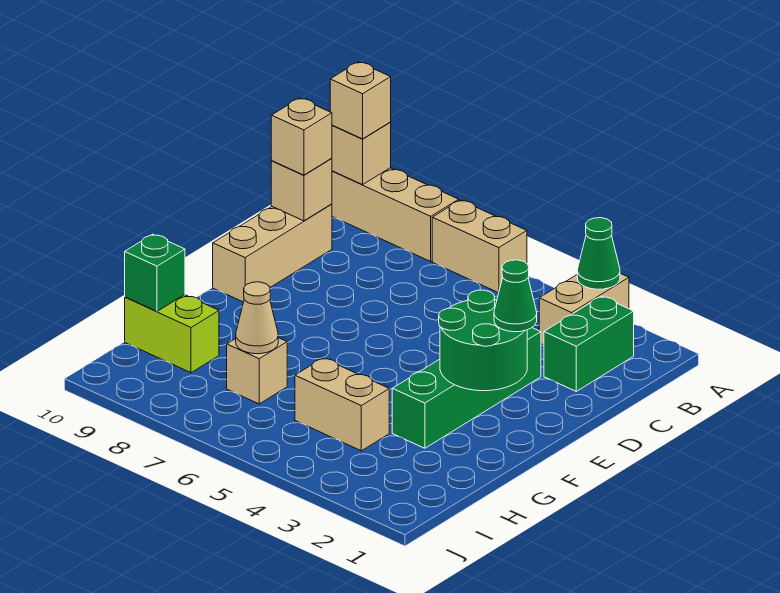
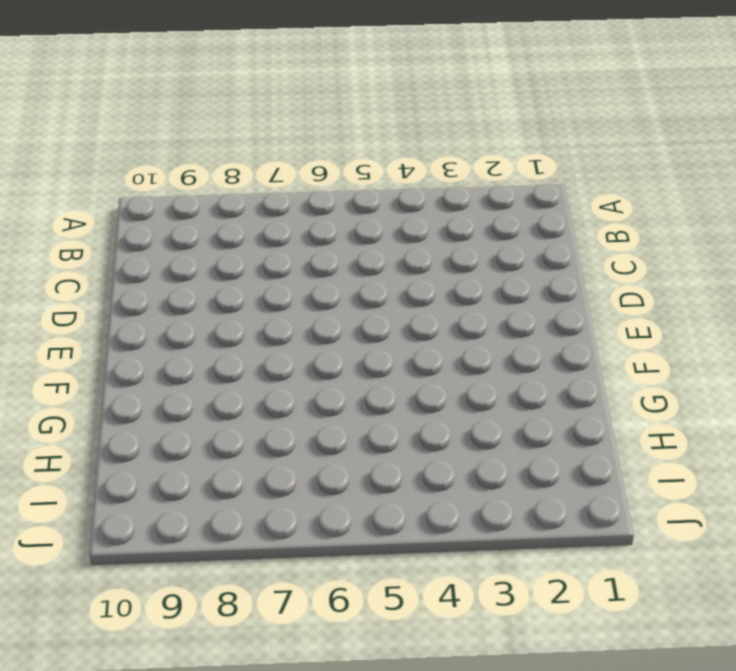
none -> tan brick A3:B3 level 1
none -> tan brick A6:A7 level 1
none -> tan brick A8:A10 level 1

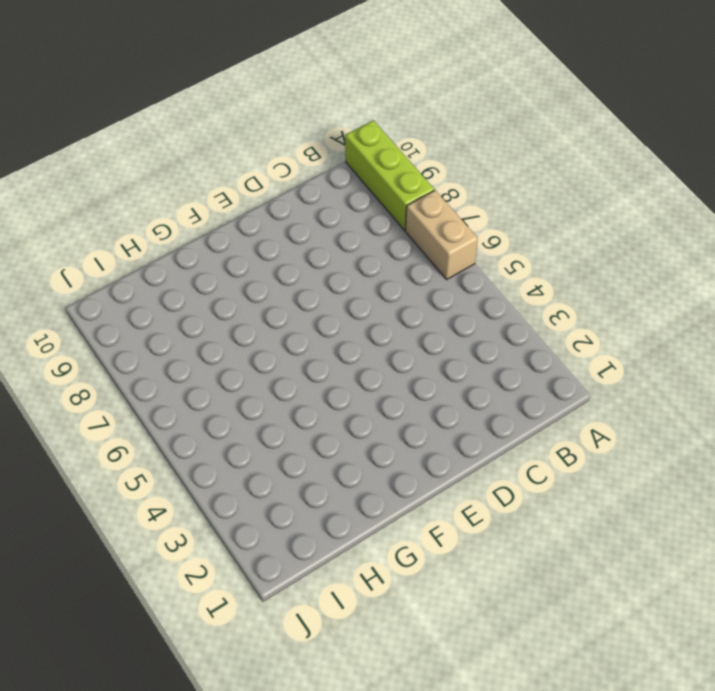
lime brick A8:A10 level 1 -> tan brick A8:A10 level 1
none -> tan brick A3:B3 level 1
none -> green brick B2:C2 level 1
none -> tan brick C10:E10 level 1

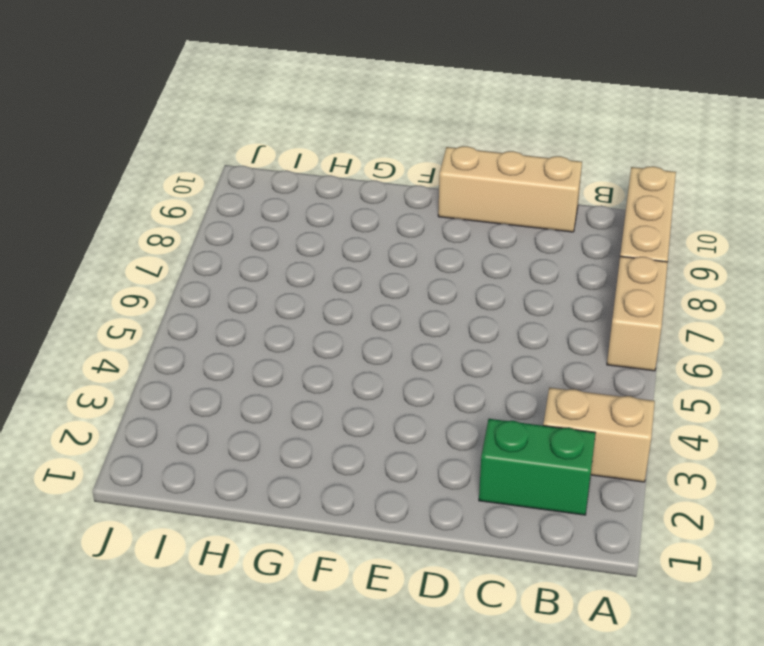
none -> green brick D3:G3 level 1
none -> tan brick H4:H5 level 1
none -> tan brick H7 level 1

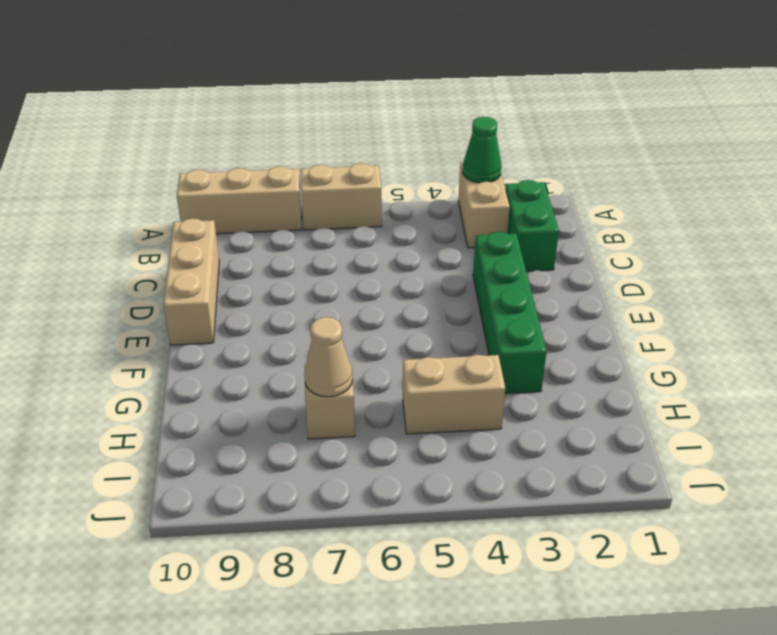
none -> lime brick H9:H10 level 1
none -> tan brick A10 level 2
none -> tan brick C10 level 2

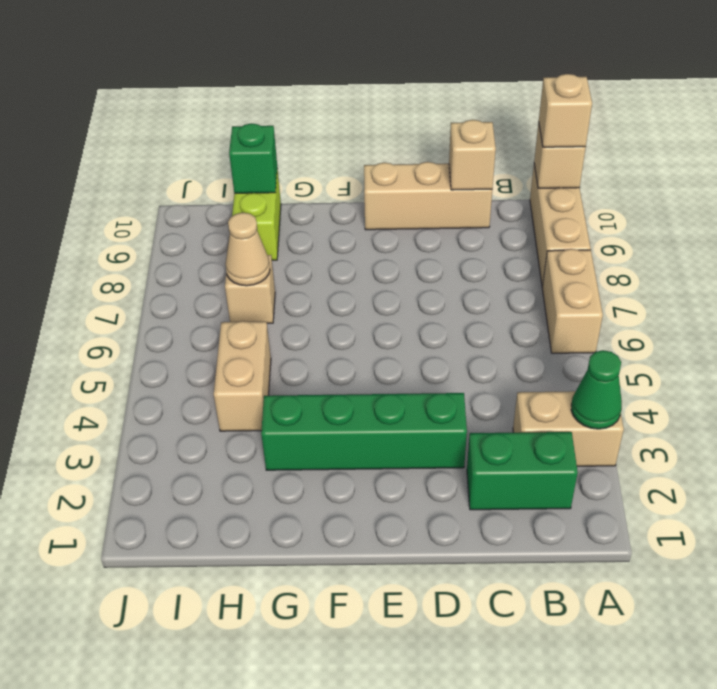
none -> green round brick E2:F3 level 2
none -> tan brick C10 level 3
none -> green cone E2 level 3

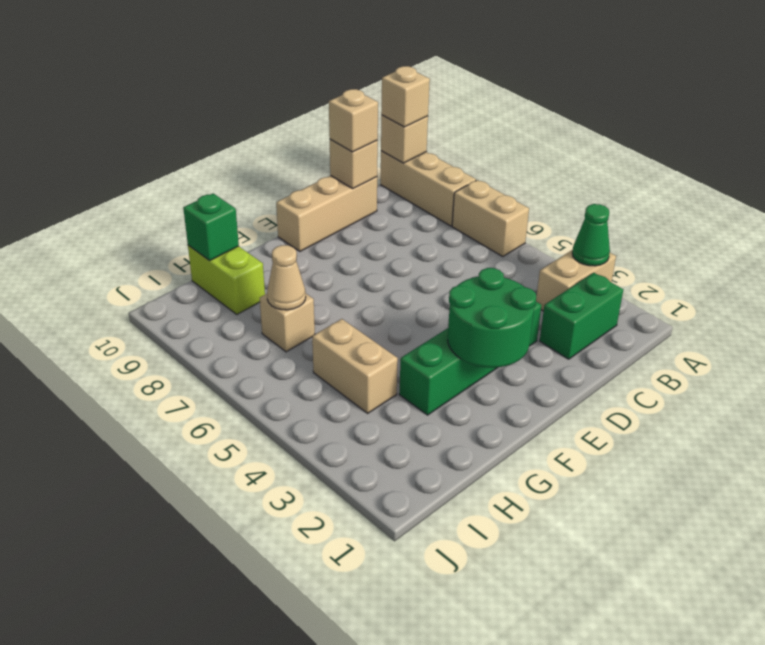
none -> green cone E2 level 3

